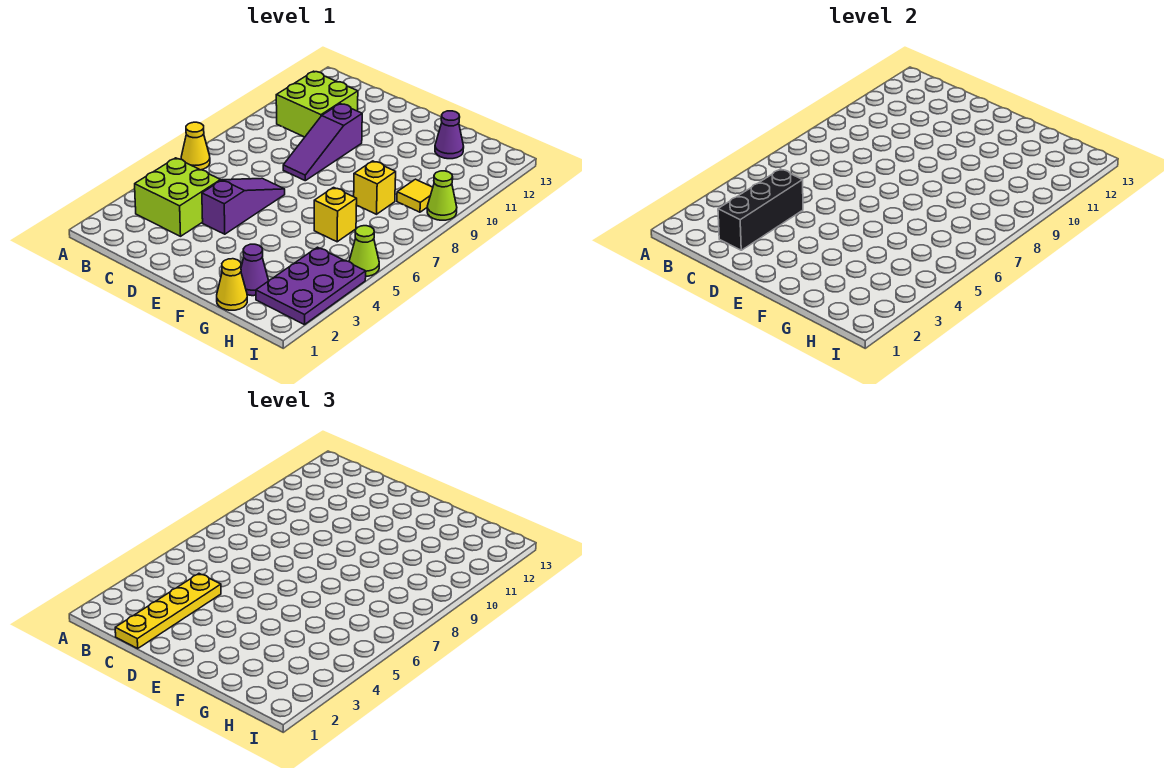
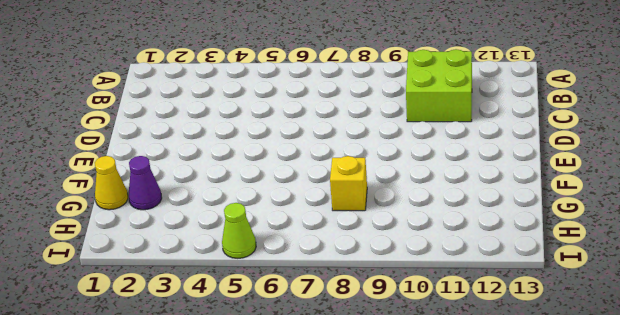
none -> yellow cone A6 level 1
none -> lime brick B3:C4 level 1
none -> purple slope D4:D6 level 1 top 4

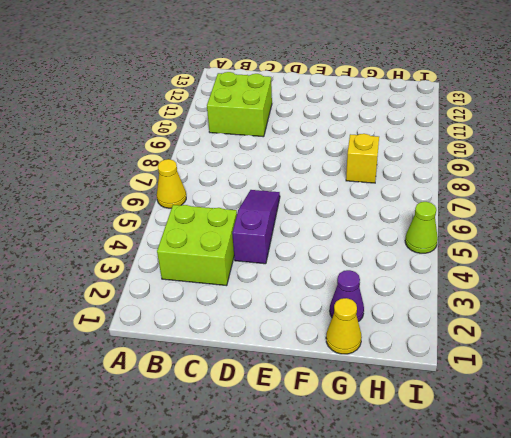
none -> purple slope D8:D10 level 1 top 10
none -> yellow brick G6 level 1
none -> purple cone G12 level 1

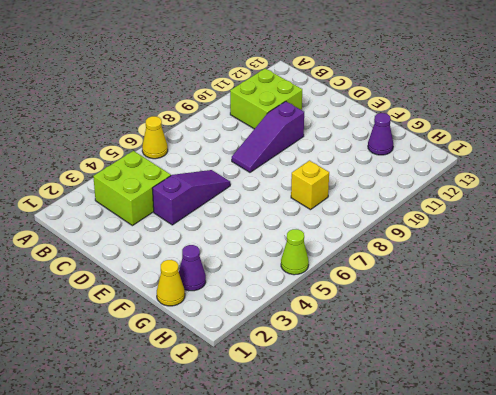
none -> yellow brick G6 level 1
none -> purple plate H2:I4 level 1
none -> yellow tile H9 level 1

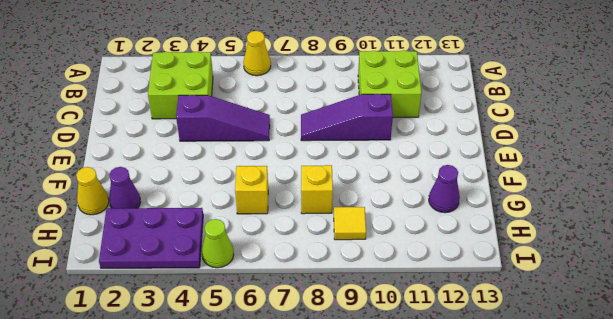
none -> lime cone I9 level 1
none -> black brick C2:C4 level 2
none -> yellow plate C1:C4 level 3

